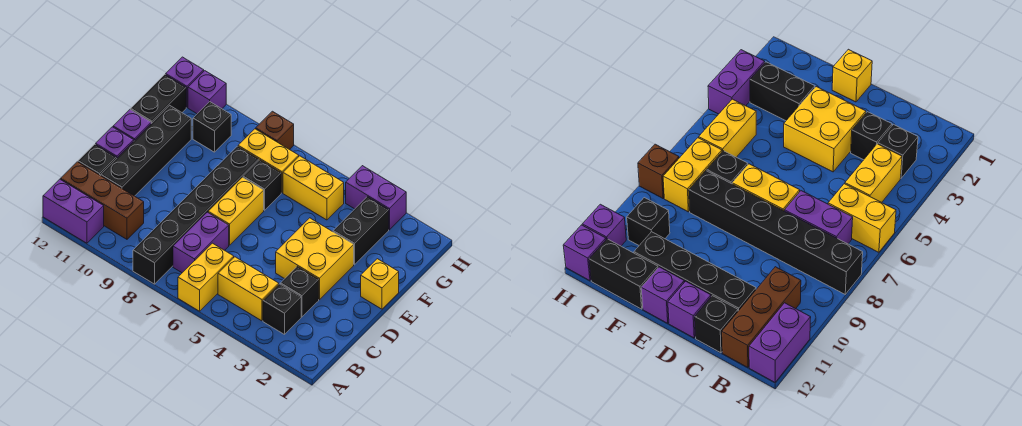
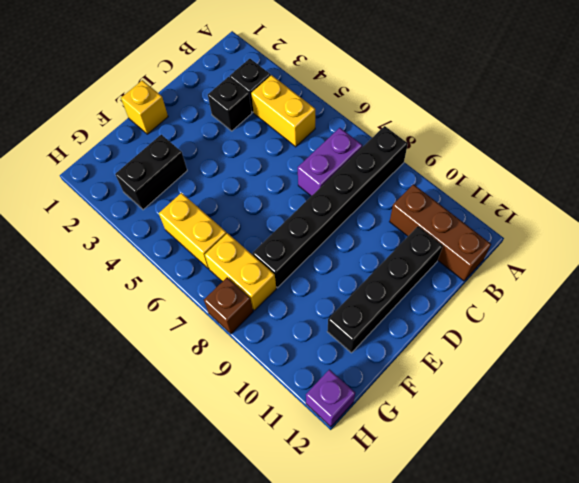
none -> yellow brick A6:B6 level 1
none -> purple brick A11:A12 level 1
none -> black brick C12 level 1

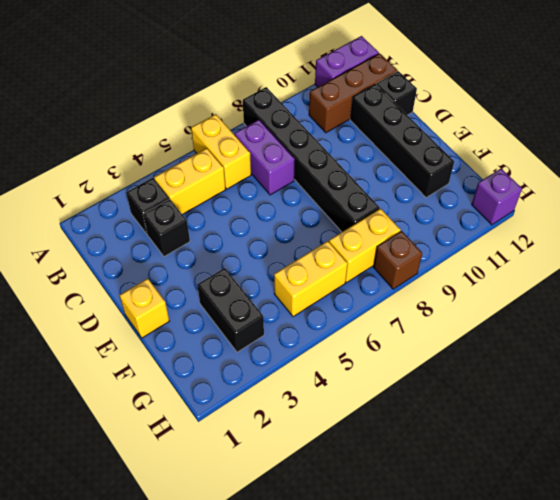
none -> yellow brick D3:E4 level 1
none -> yellow brick D7:E7 level 1
none -> purple brick D12 level 1

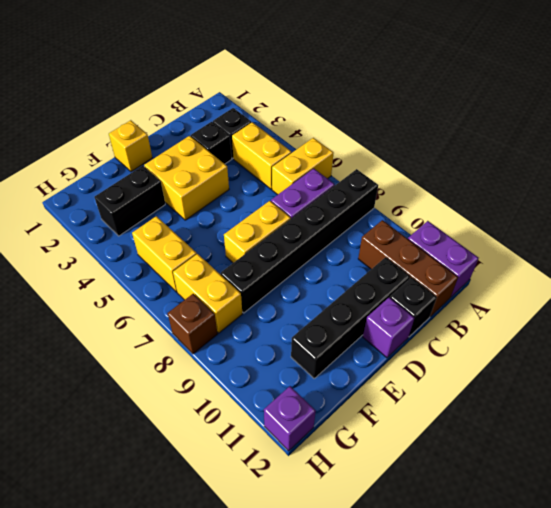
none -> purple brick E12 level 1
none -> black brick F7 level 1
none -> black brick F12:G12 level 1

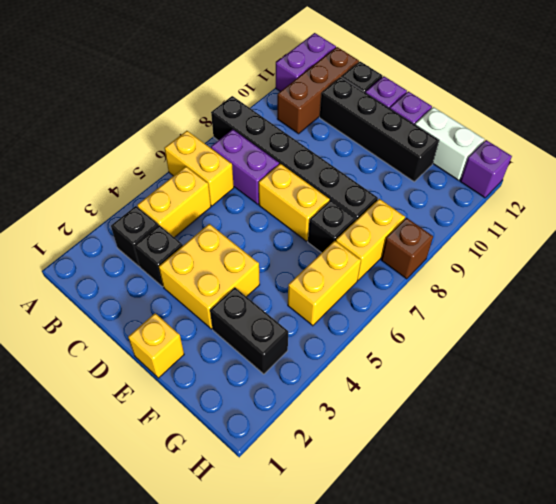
white brick F12:G12 level 1 -> black brick F12:G12 level 1
none -> black brick G10 level 1
none -> purple brick H3:H4 level 1
none -> purple brick H11 level 1

